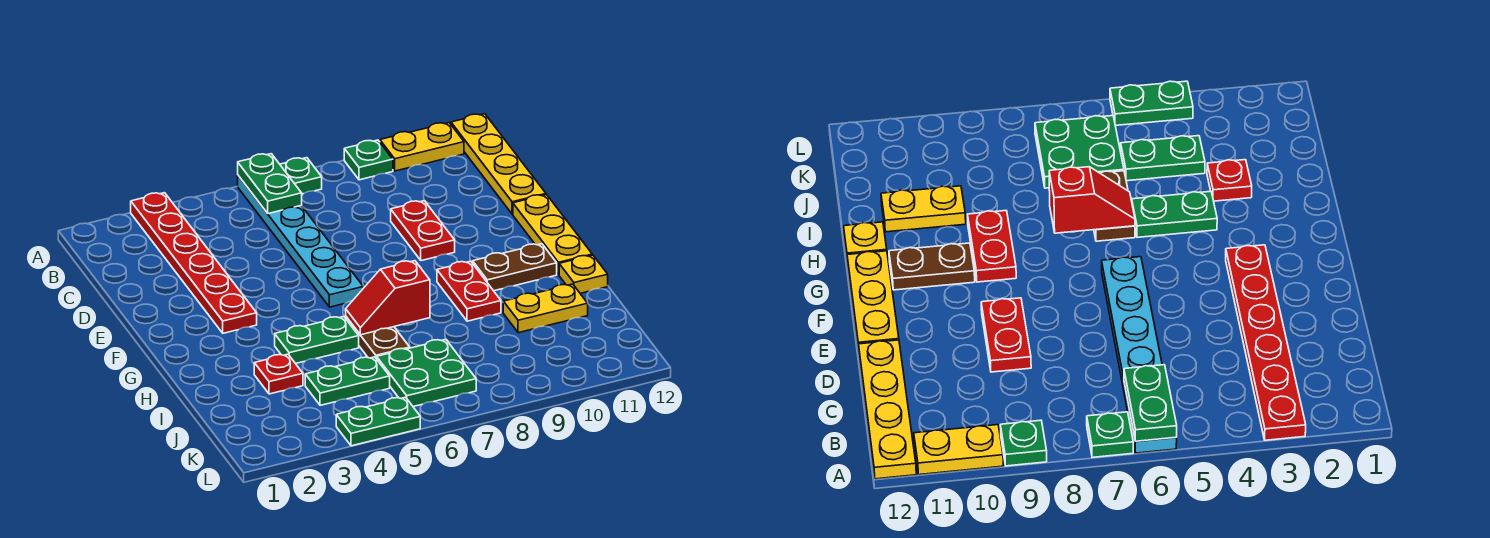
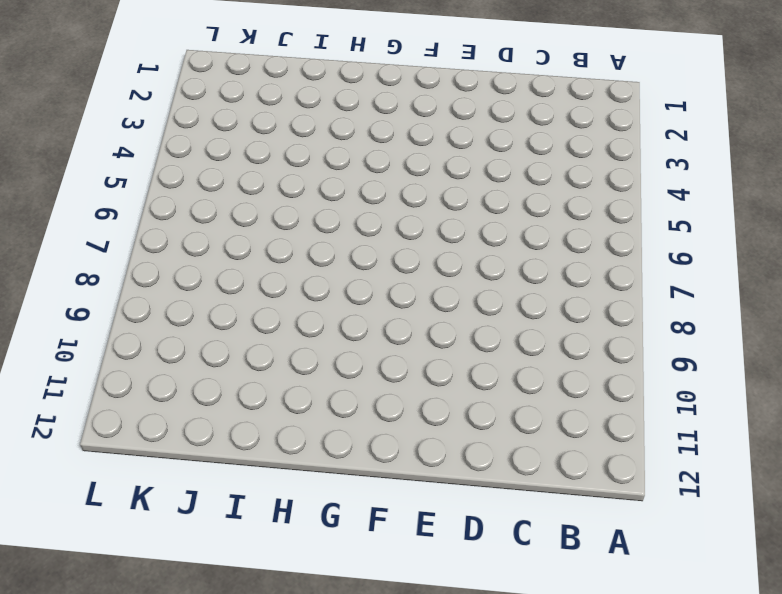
none -> red plate A3:F3 level 1
none -> cyan plate A6:F6 level 1
none -> green plate A7 level 1

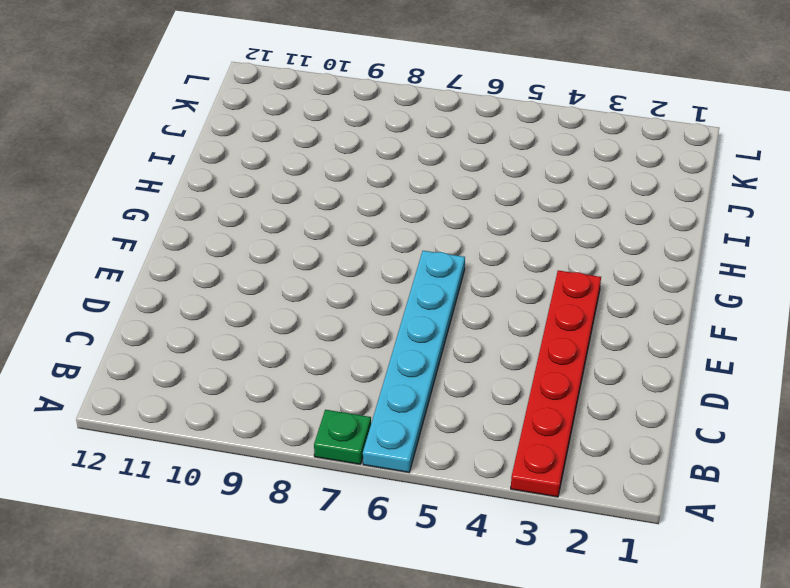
none -> green plate A9 level 1
none -> yellow plate A10:A11 level 1
none -> yellow plate A12:D12 level 1

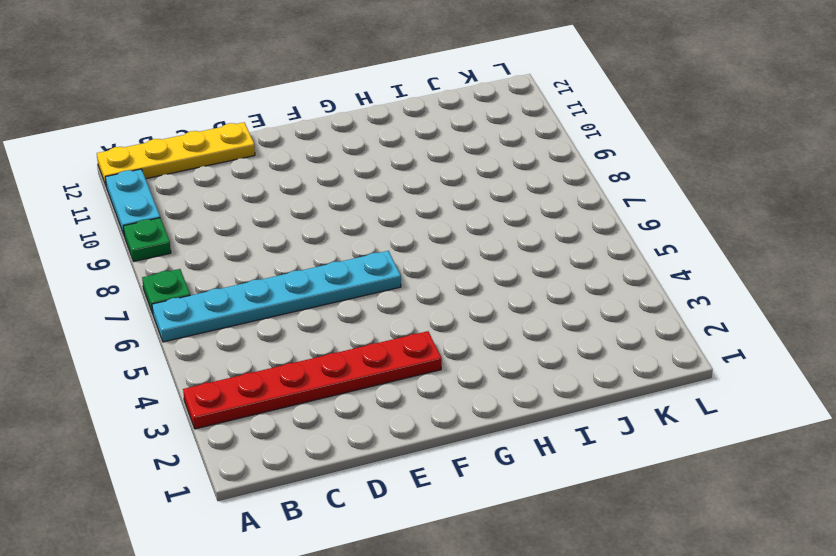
cyan plate A10:A11 level 1 -> yellow plate A10:A11 level 1
none -> red plate D9:E9 level 1
none -> yellow plate E12:G12 level 1
none -> red plate G9:H9 level 1

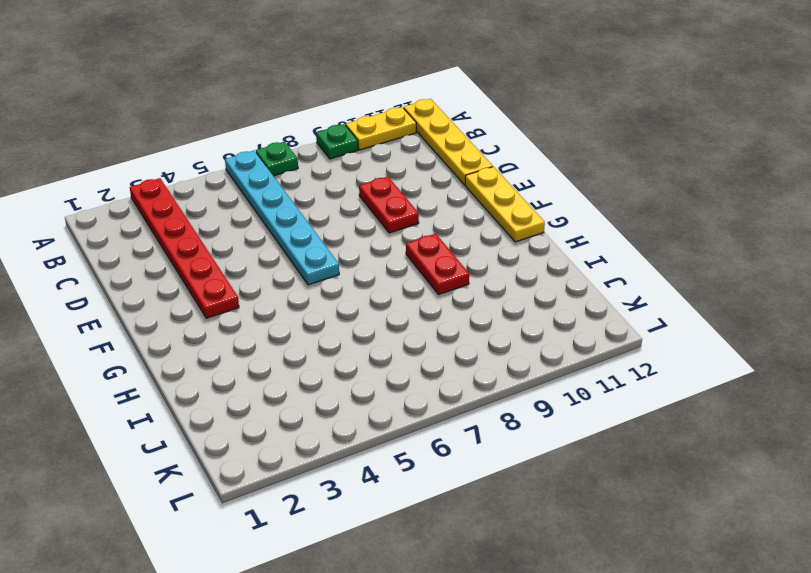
none -> brown plate G10:G11 level 1
none -> green plate H4:H5 level 1
none -> brown plate H6:I6 level 1

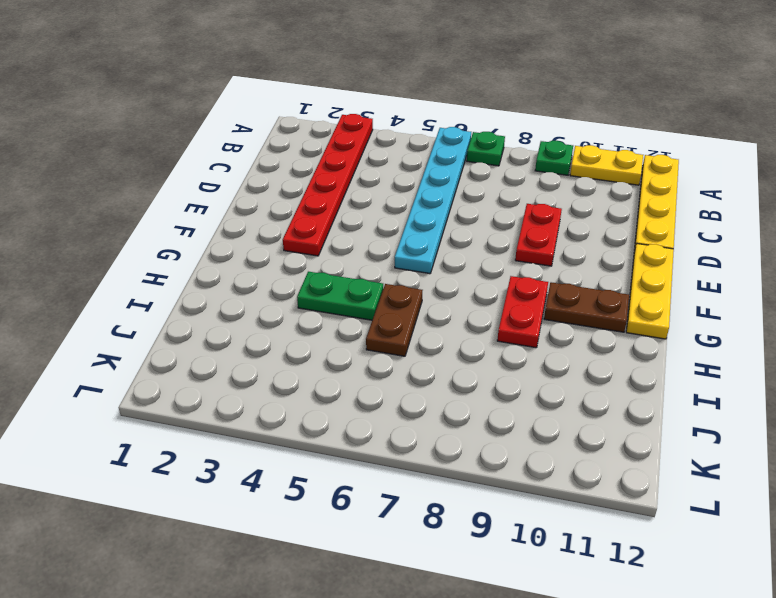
none -> yellow plate H12 level 1
none -> red plate I3 level 1
none -> yellow plate I10:I11 level 1

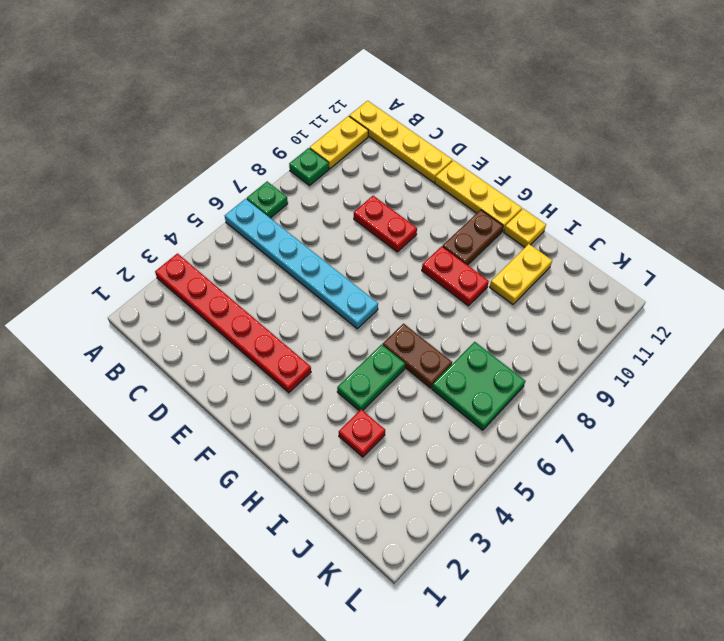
none -> green plate J4:J5 level 1
none -> green plate L4:L5 level 1
none -> green plate A6:B6 level 2

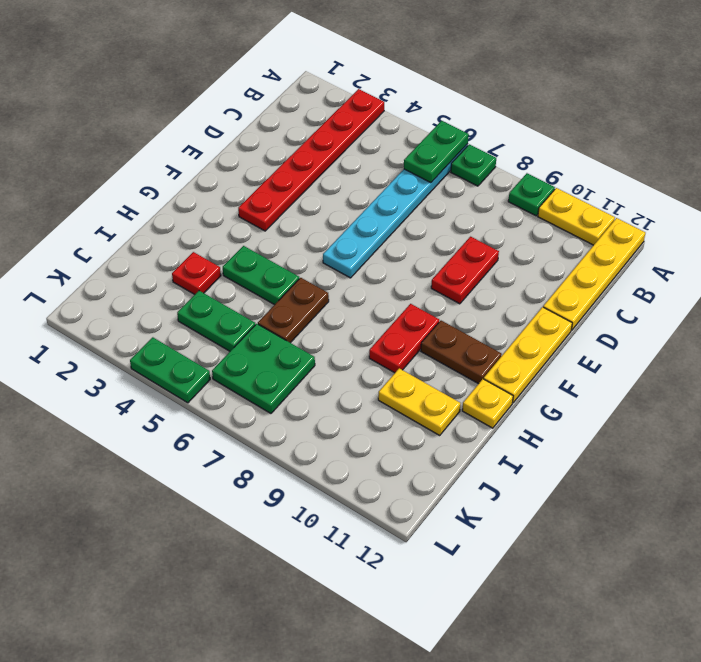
none -> red slope H6:H7 level 2 top 7

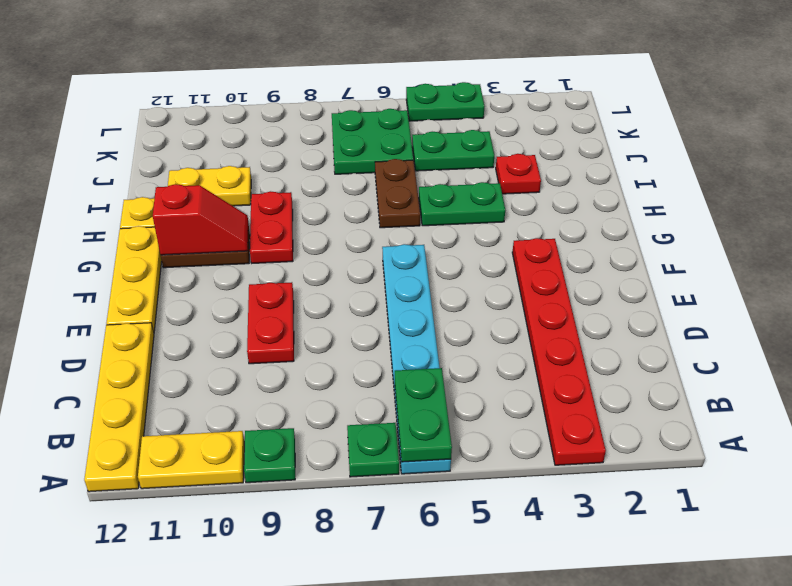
red slope G10:G11 level 2 top 11 -> red slope H6:H7 level 2 top 7

